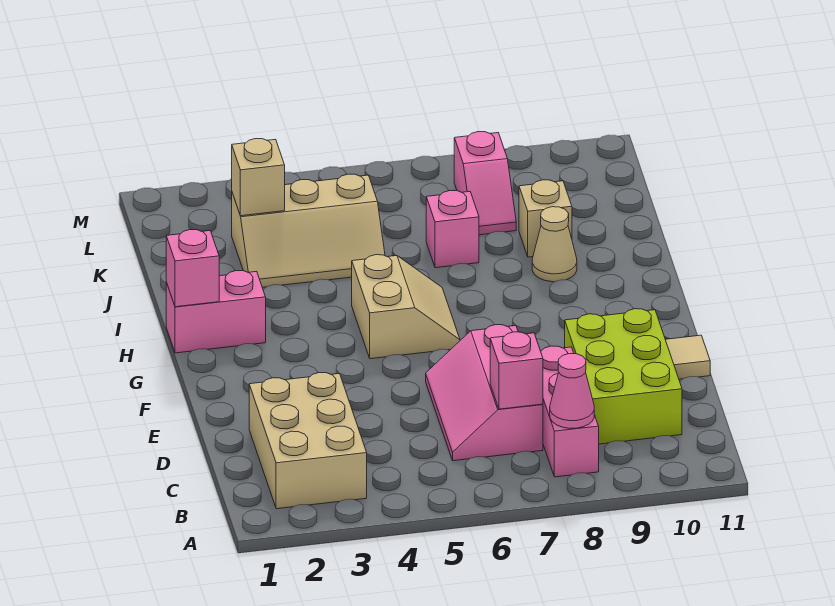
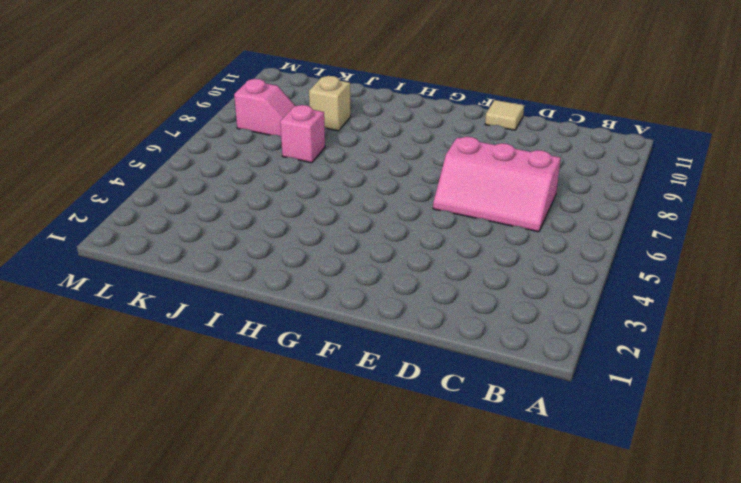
none -> tan brick B2:D3 level 1
none -> pink brick B8:D8 level 1
none -> lime brick C9:E10 level 1

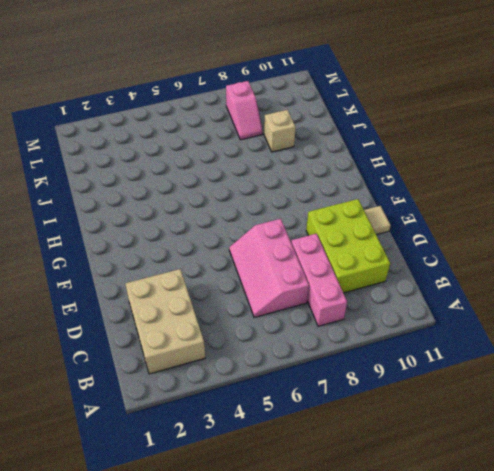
none -> tan slope G5:H6 level 1 top 5
none -> pink brick H1:H2 level 1
none -> tan cone I9 level 1

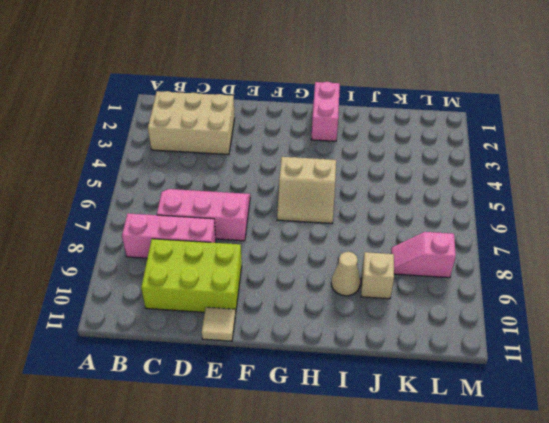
none -> tan slope J3:K5 level 1 top K
none -> pink brick J7 level 1
none -> pink cone B8 level 2

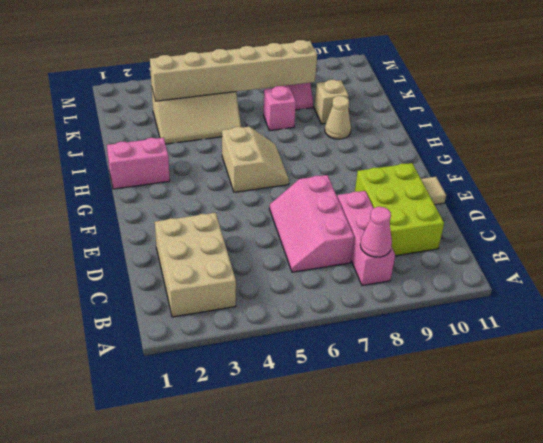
tan brick K3:K8 level 2 -> tan brick K3 level 2
none -> pink brick C7 level 2
none -> pink brick H1 level 2

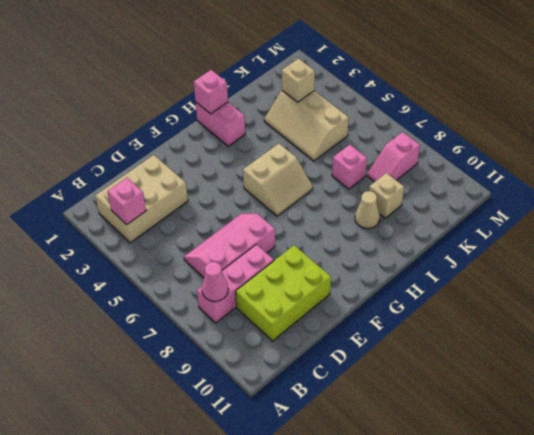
pink brick B3 level 2 -> pink brick C7 level 2
none -> tan tile E11 level 1

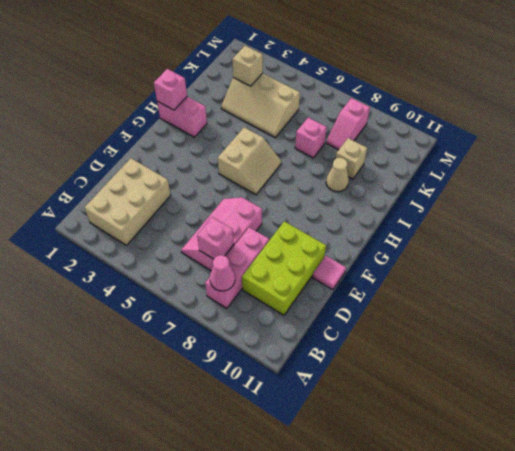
pink tile E11 level 1 -> tan tile E11 level 1

